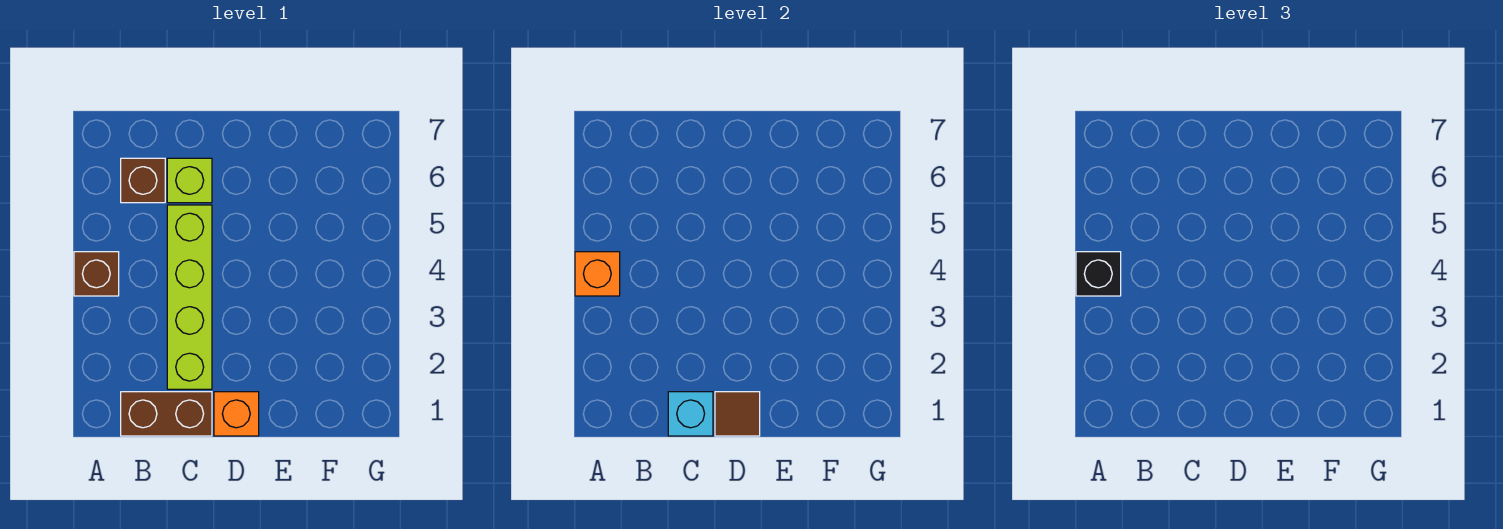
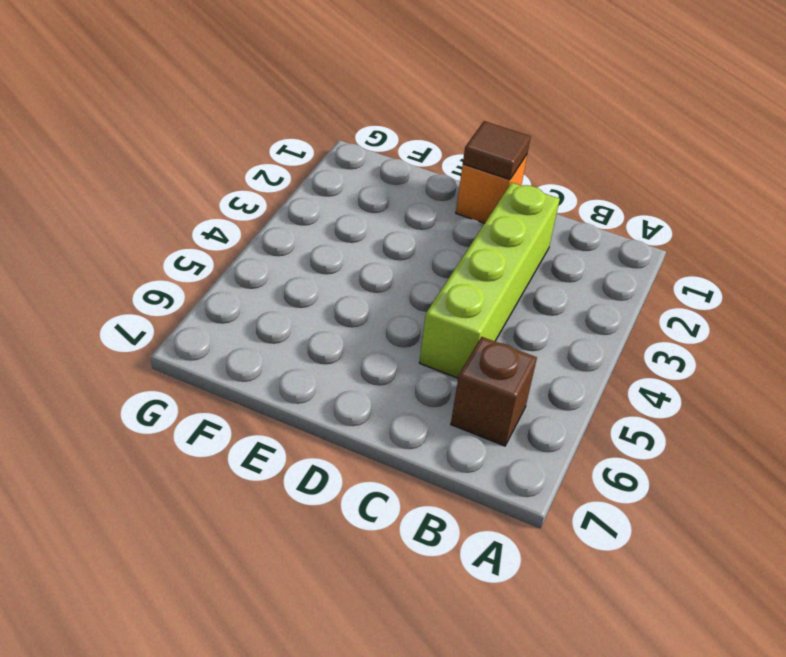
none -> brown brick A4 level 1
none -> brown brick B1:C1 level 1

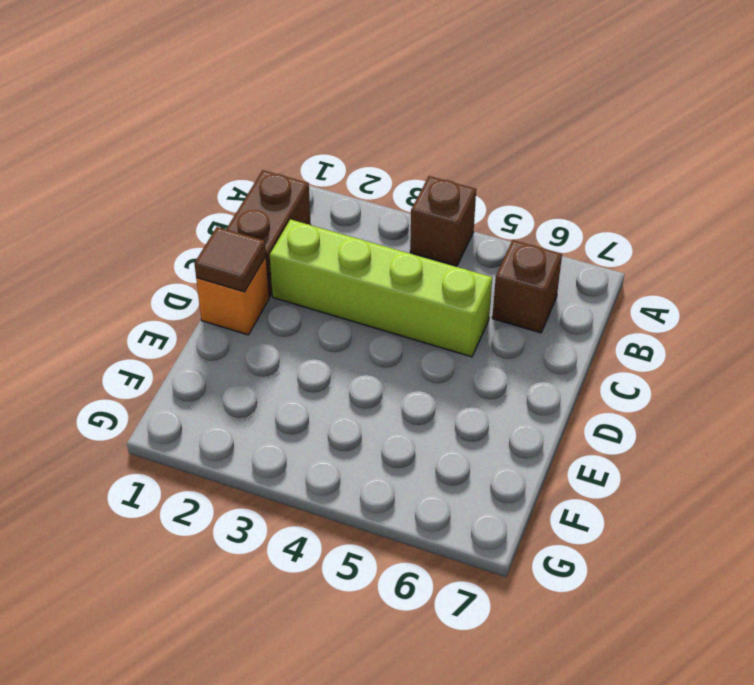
none -> lime brick C6 level 1
none -> orange brick A4 level 2

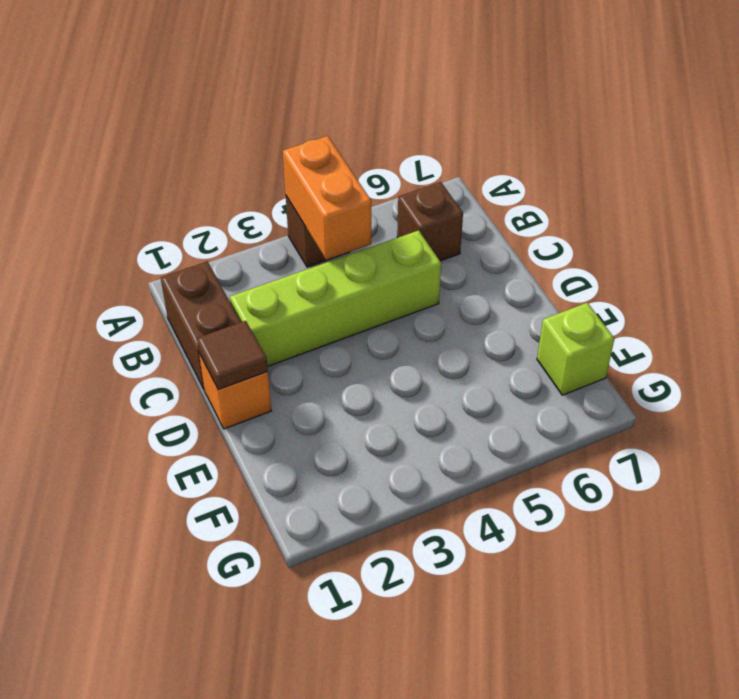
orange brick A4:B4 level 2 -> orange brick A4 level 2
lime brick F7 level 1 -> lime brick C6 level 1
none -> cyan brick C1 level 2
none -> black brick A4 level 3

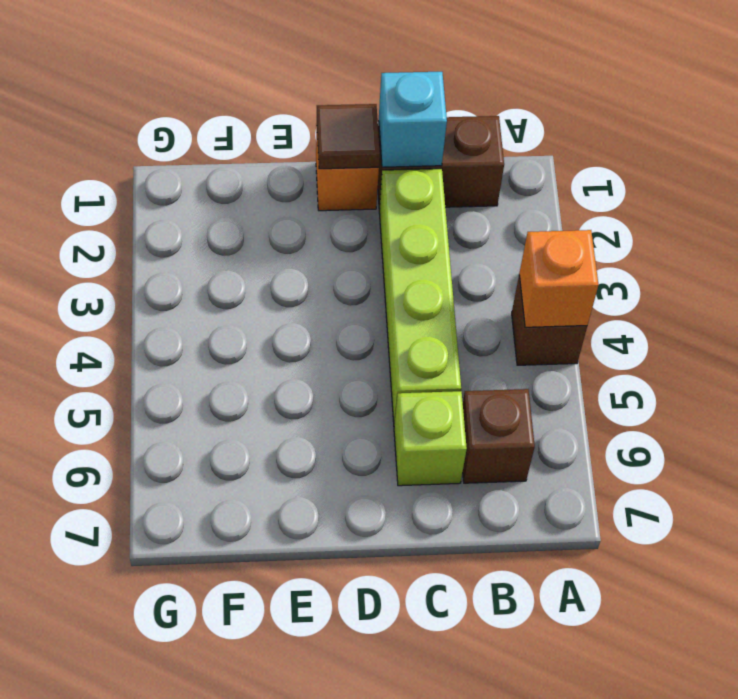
none -> black brick A4 level 3

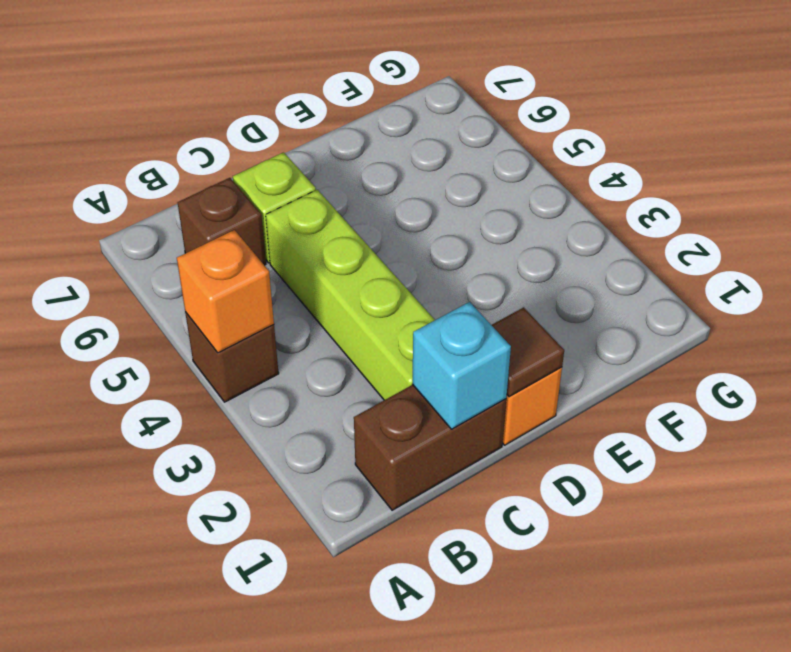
none -> black brick A4 level 3

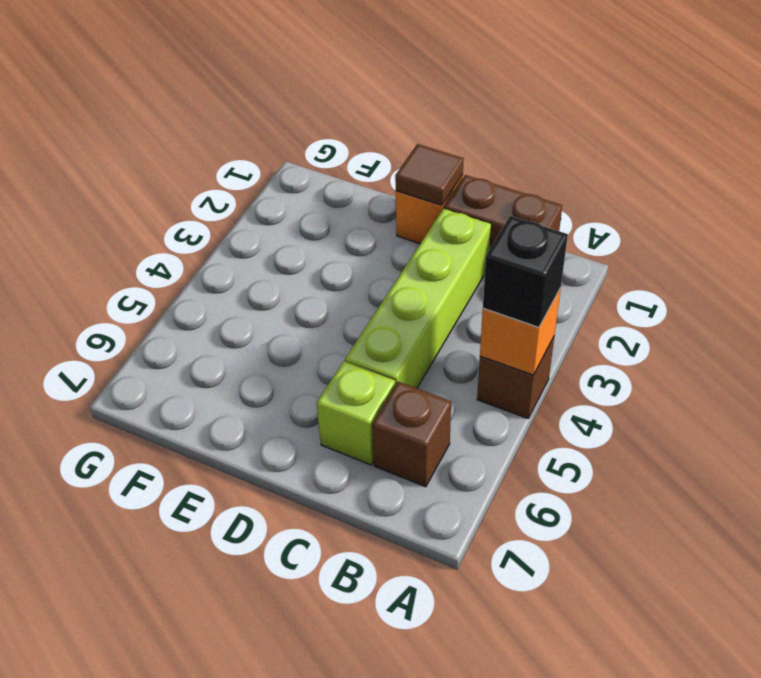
none -> cyan brick C1 level 2

